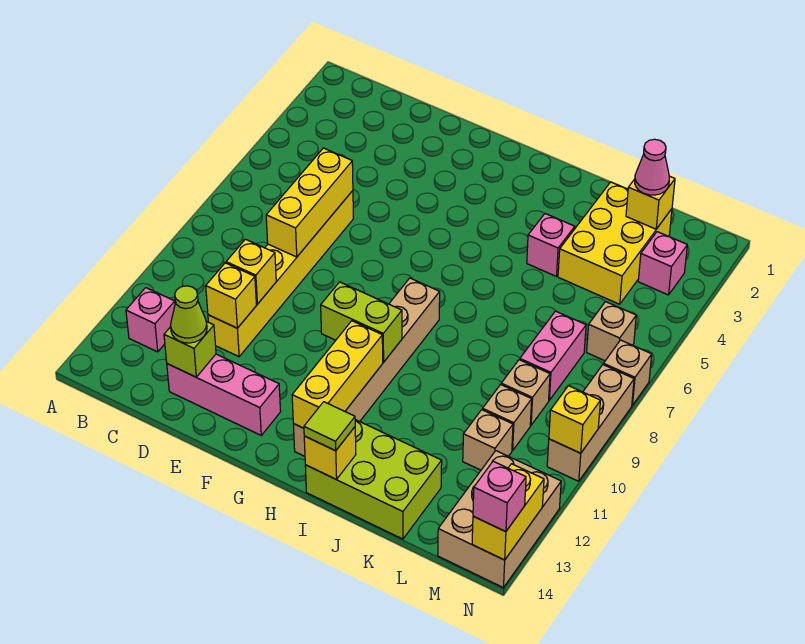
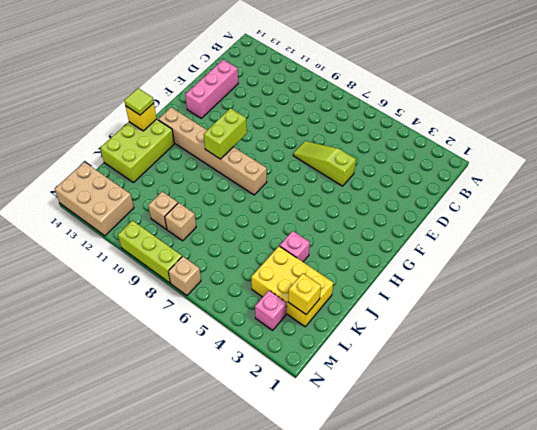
lime slope E5:E7 level 1 top 5 -> none
lime brick N8:N10 level 1 -> tan brick N8:N10 level 1
none -> pink brick B12 level 1
none -> yellow brick D6:D11 level 1
none -> pink brick L7:L8 level 1
none -> tan brick L11 level 1

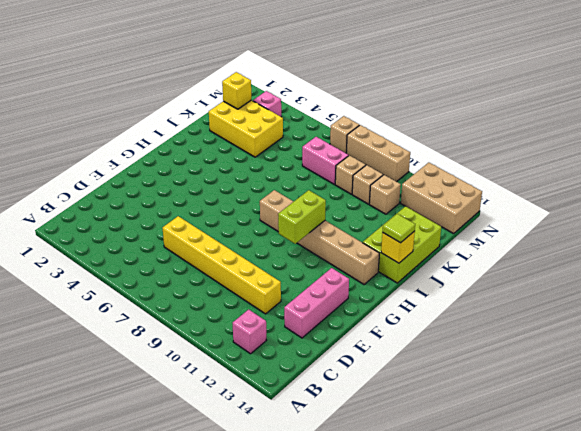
none -> pink brick J4 level 1
none -> tan brick M6 level 1
none -> yellow brick D6:D8 level 2
none -> yellow brick D10 level 2

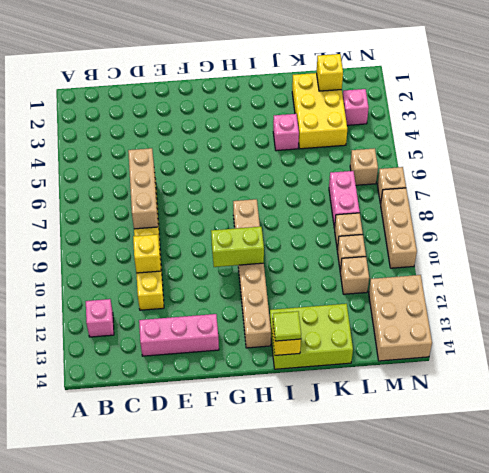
tan brick D6:D8 level 2 -> yellow brick D6:D8 level 2
none -> yellow brick D11 level 2
none -> lime brick D13 level 2
none -> yellow brick H11:H13 level 2
none -> yellow brick N10 level 2

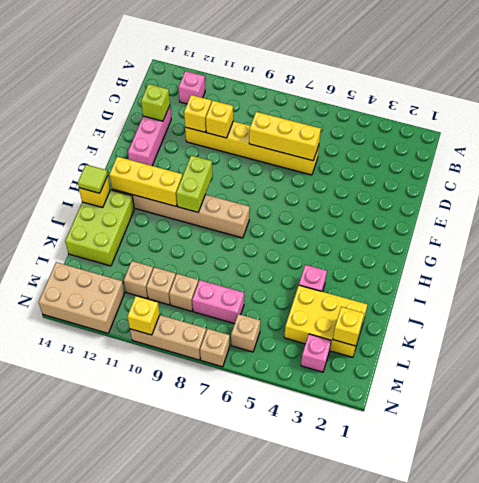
none -> yellow brick N13:N14 level 2
none -> lime cone D13 level 3
none -> pink cone L2 level 3
none -> pink brick N14 level 3

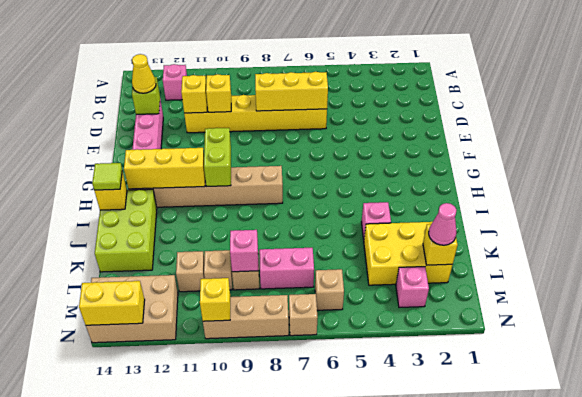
yellow cone D13 level 3 -> lime cone D13 level 3
pink brick L9 level 2 -> pink brick N14 level 3

